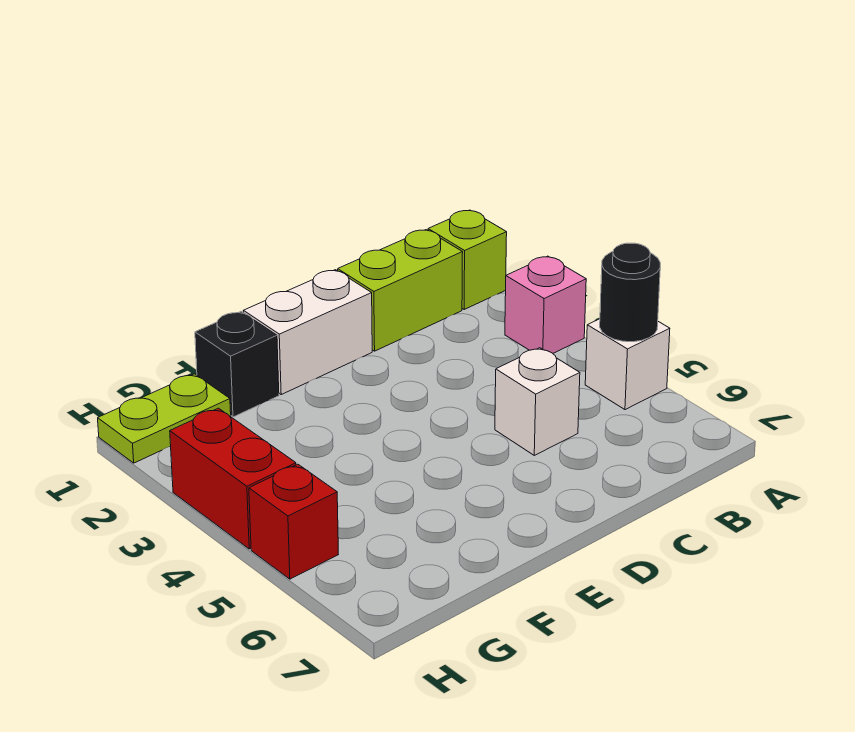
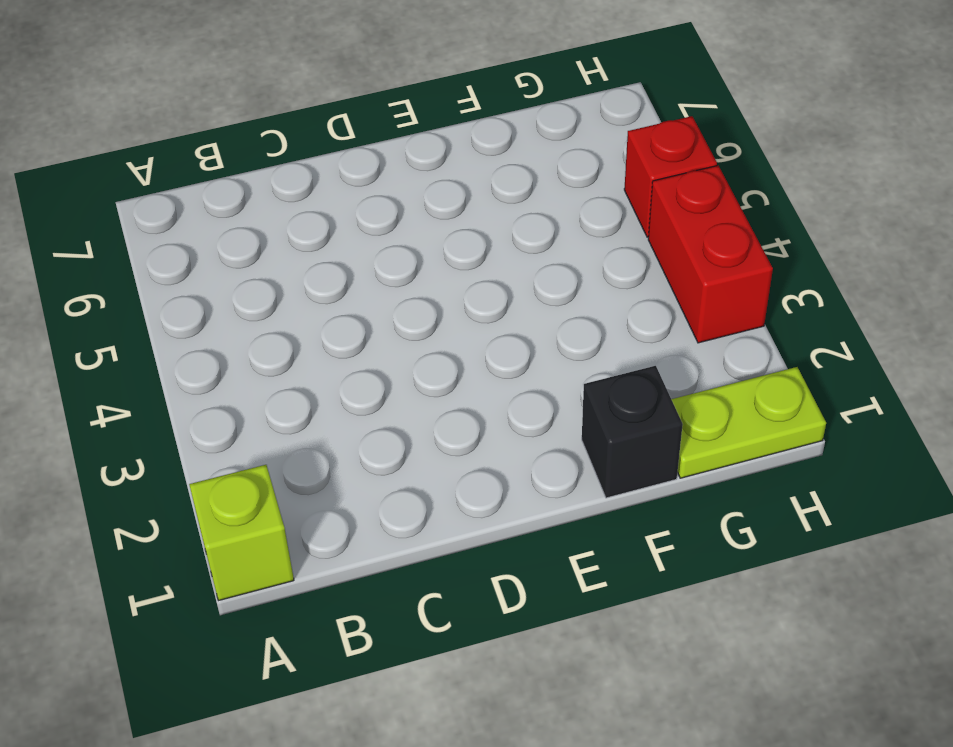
none -> pink brick A3 level 1
none -> white brick A5 level 1

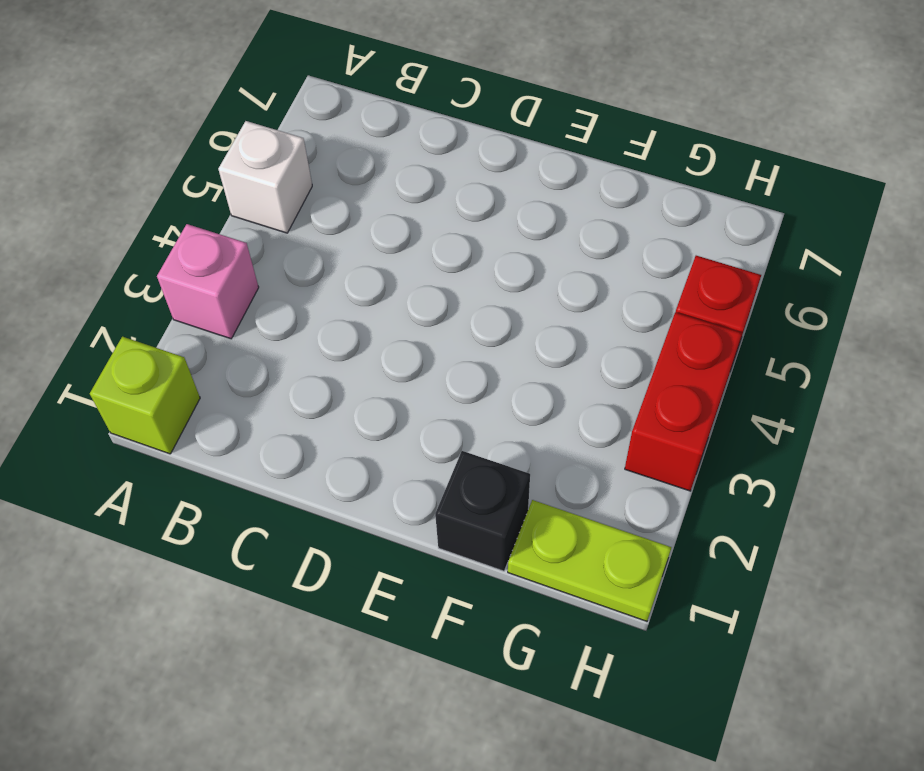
none -> lime brick B1:C1 level 1
none -> white brick C5 level 1

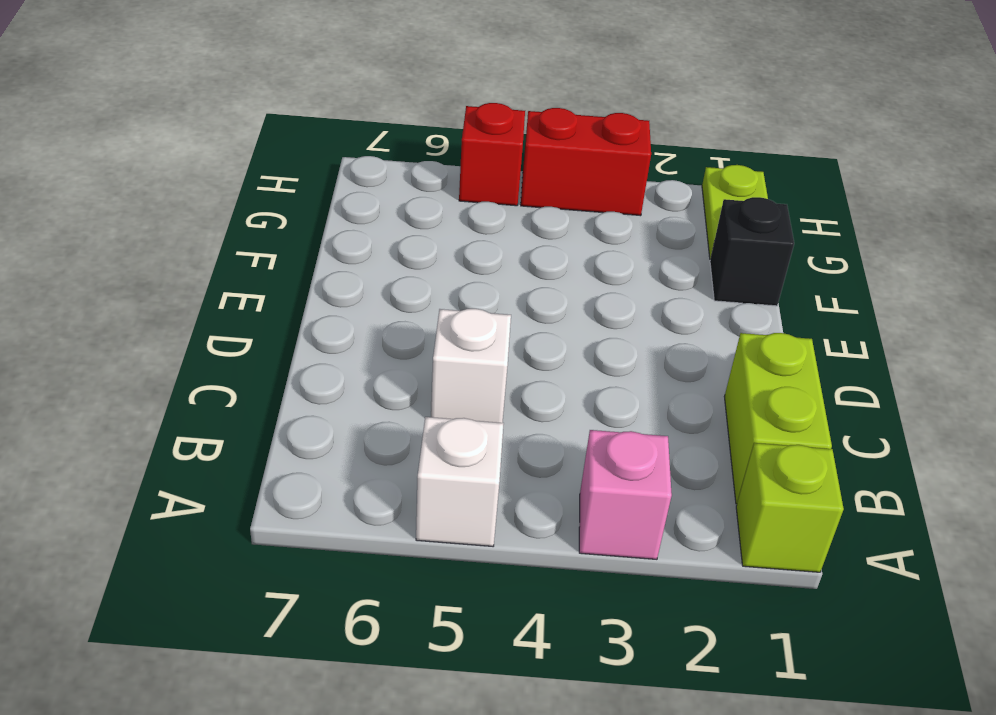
none -> white brick D1:E1 level 1
none -> black round brick A5 level 2

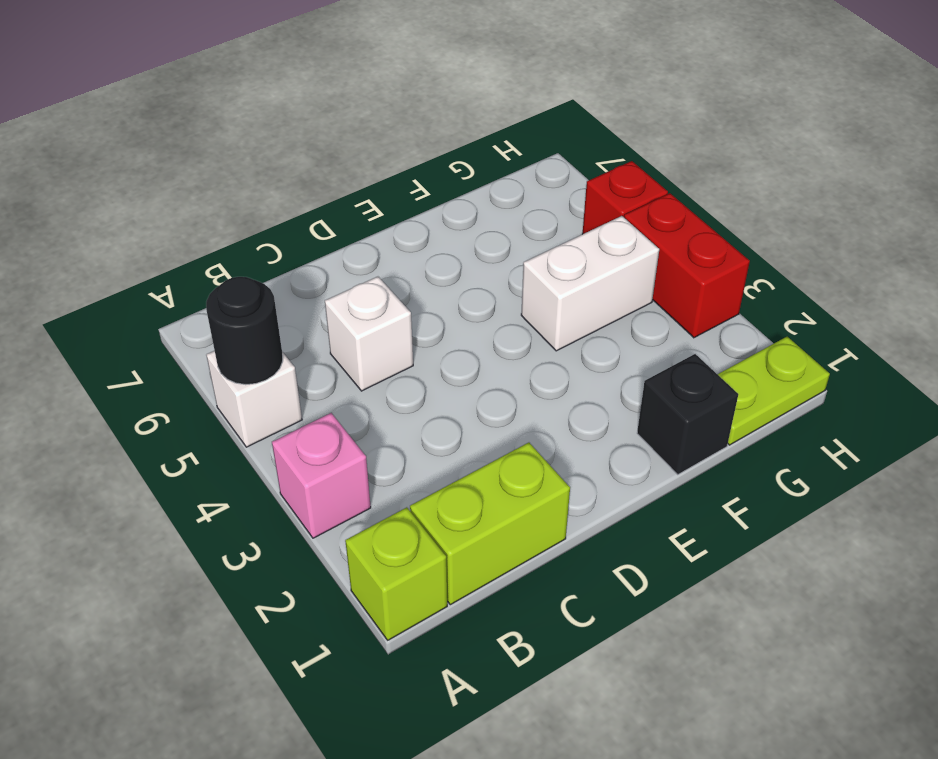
white brick F4:G4 level 1 -> white brick D1:E1 level 1

